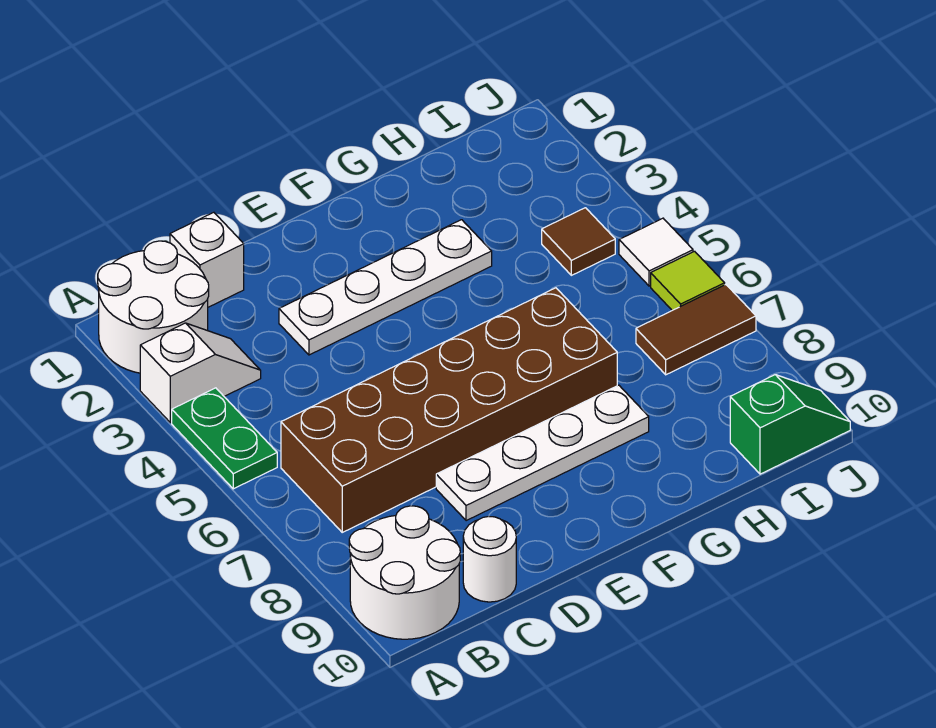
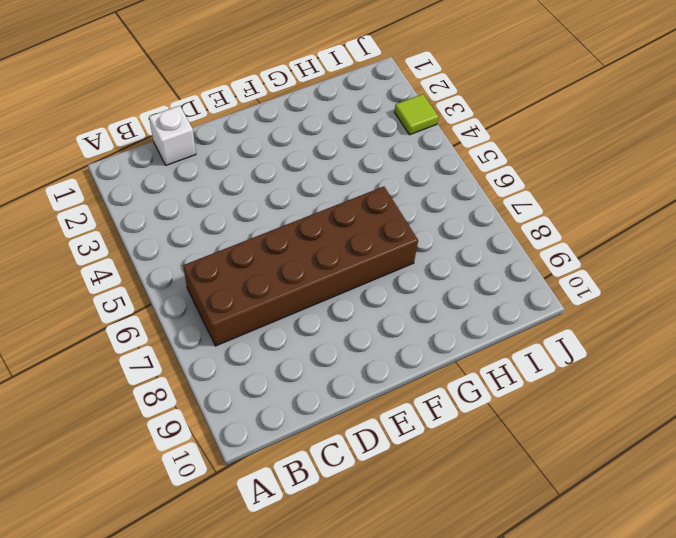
lime tile J3 level 1 -> lime tile J6 level 1
none -> white round brick A1:B2 level 1
none -> white slope A3:B3 level 1 top A
none -> green plate A4:A5 level 1

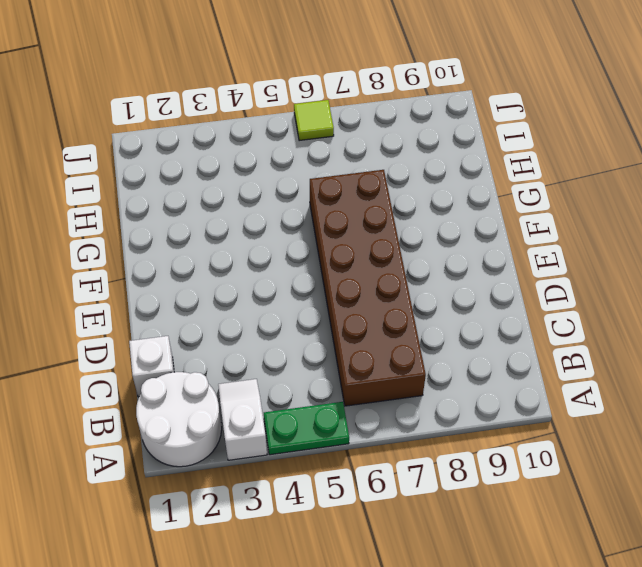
none -> white round brick A9:B10 level 1
none -> white round brick C10 level 1
none -> white plate D3:G3 level 1

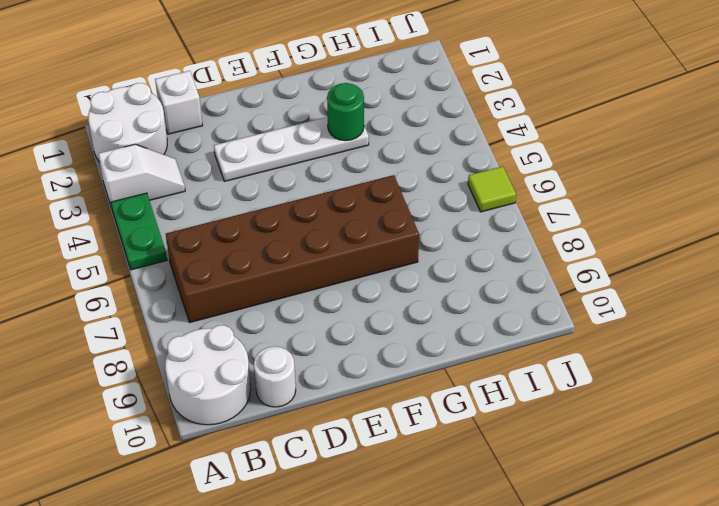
green round brick G3 level 2 -> none
none -> white plate D8:G8 level 1
none -> brown tile I4 level 1
none -> brown tile I7:J7 level 1

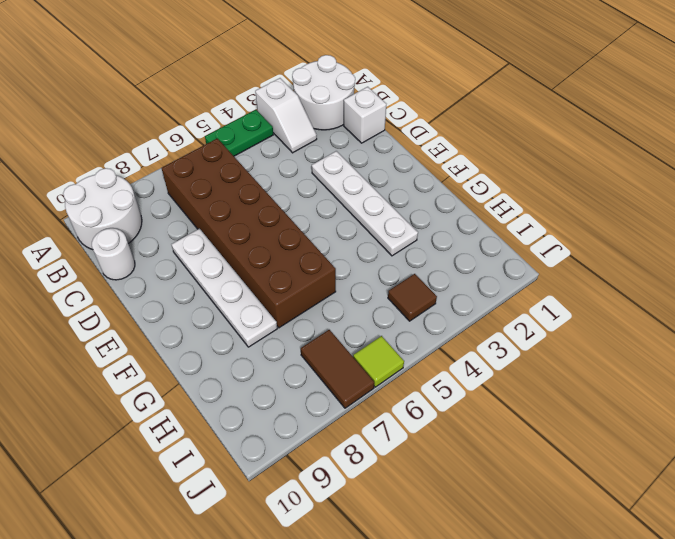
none -> green slope I10:J10 level 1 top I
none -> white tile J5 level 1

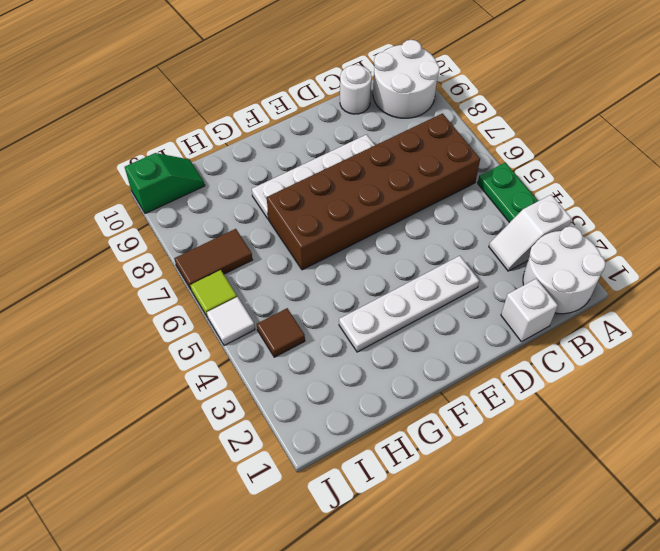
green slope I10:J10 level 1 top J -> green slope I10:J10 level 1 top I

